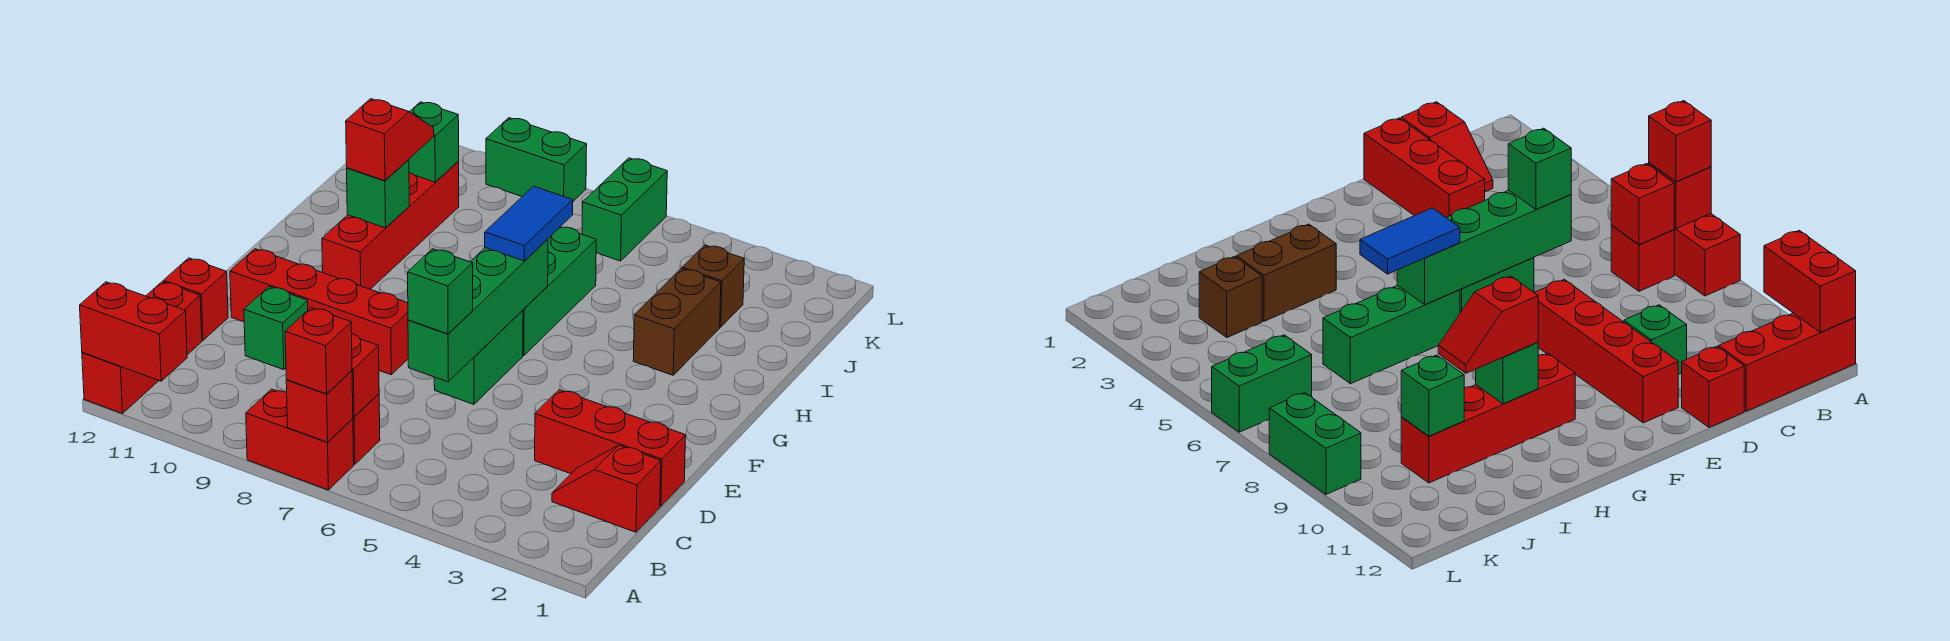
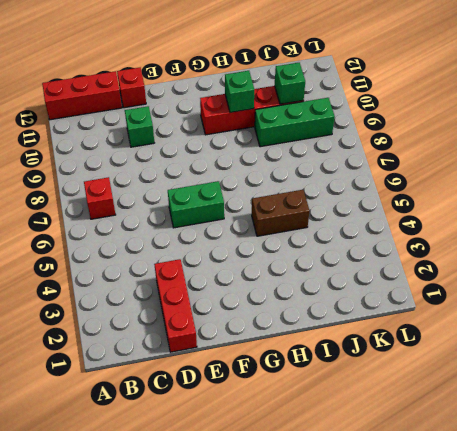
brown brick H5:I5 level 1 -> brown brick H3:I3 level 1
green brick I9:K9 level 1 -> green brick G6:I6 level 1
none -> red brick A7:A8 level 1
none -> red slope C1:C2 level 1 top 1
none -> red brick E8:E11 level 1

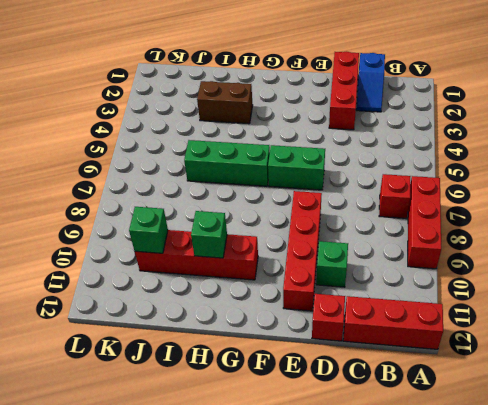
red brick A7:A9 level 1 -> red brick A7:A8 level 1
blue slope C1:C2 level 1 top 1 -> red slope C1:C2 level 1 top 1
none -> brown brick J3 level 1
none -> green brick K6:L6 level 1
none -> green brick L8:L9 level 1

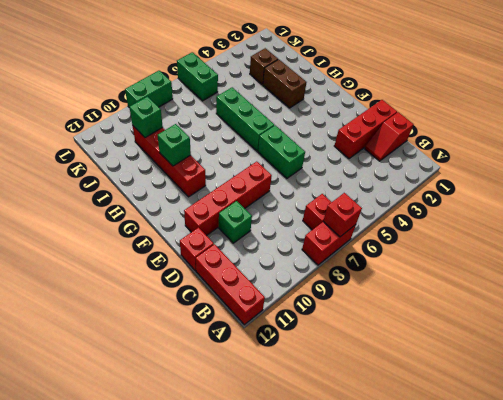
none -> red brick A11:A12 level 2
none -> red brick B7 level 2
none -> green brick D6:G6 level 2

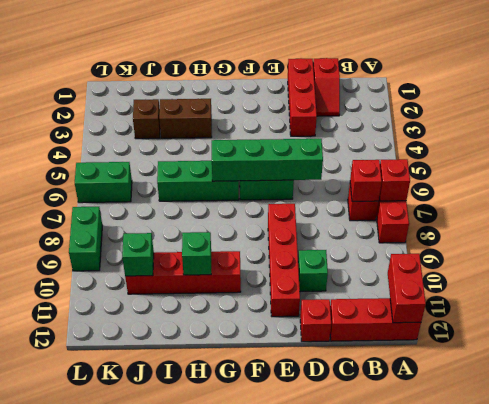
none -> red brick A7 level 3
none -> green brick D6 level 3
none -> blue tile G6:H6 level 3

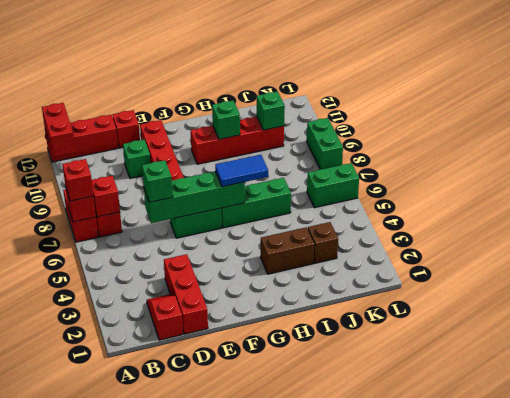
none -> red slope H10:I10 level 3 top H

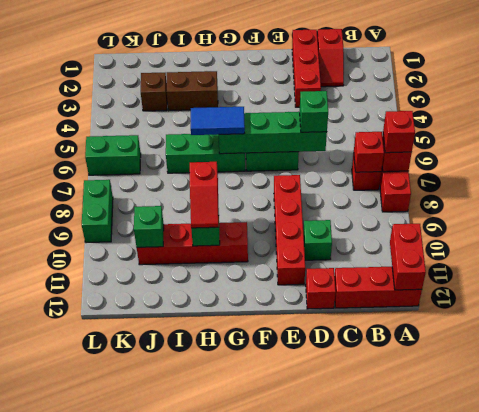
red slope H9:H10 level 3 top 9 -> red slope H10:I10 level 3 top H

